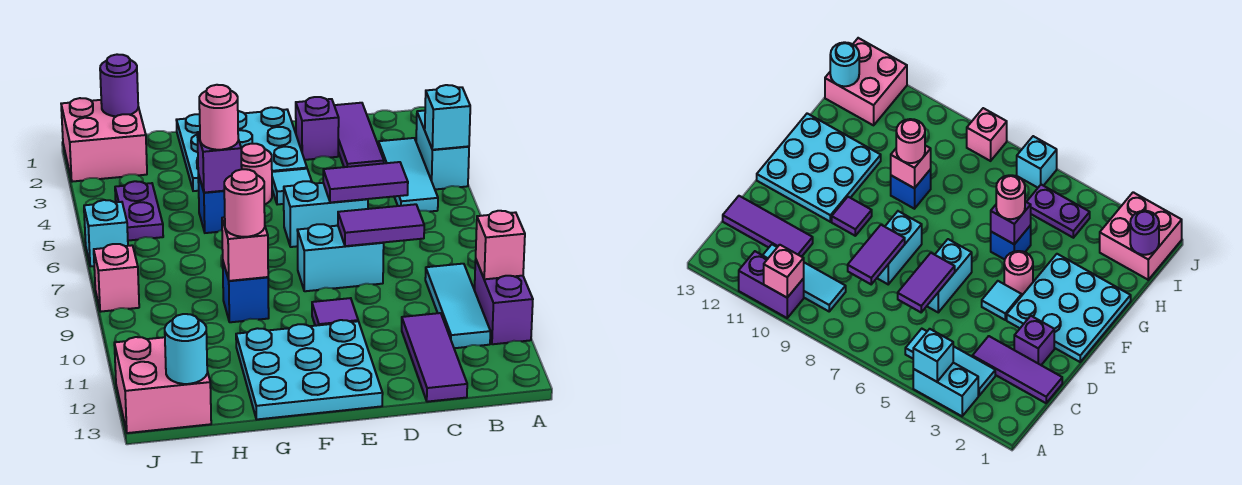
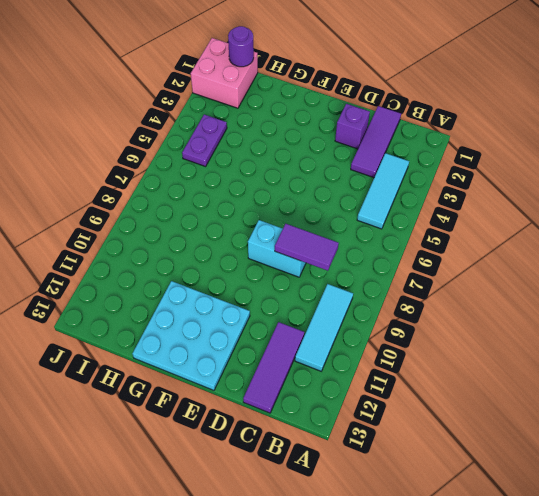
none -> cyan brick A3:A4 level 1
none -> purple brick A10:A11 level 1
none -> cyan brick D6:E6 level 1
none -> cyan plate E1:G3 level 1

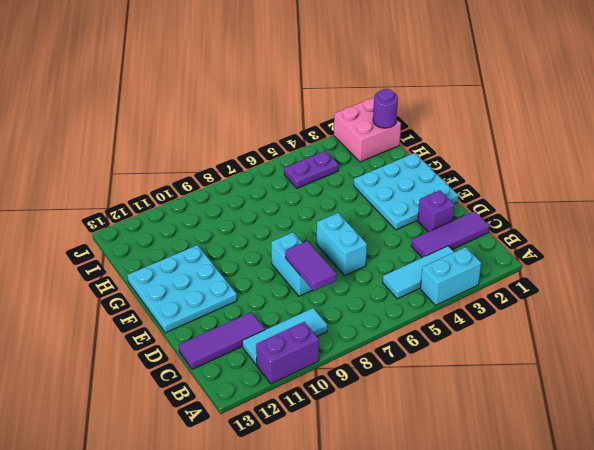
none -> cyan tile E4 level 1
none -> purple tile E10 level 1
none -> pink round brick F4 level 1
none -> blue brick G5 level 1

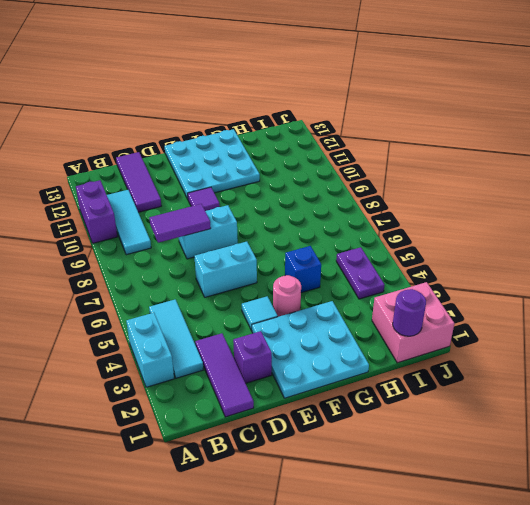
none -> blue brick G9 level 1
none -> pink brick I12:J13 level 1
none -> cyan brick J6 level 1
none -> pink brick J8 level 1

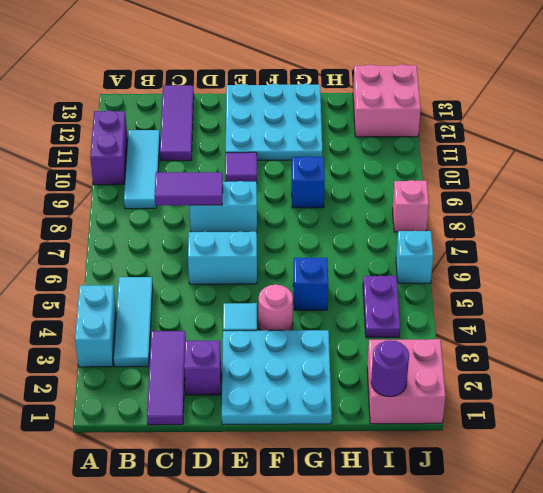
none -> cyan brick A4 level 2
none -> pink brick A10 level 2
none -> purple tile C6:D6 level 2
none -> purple brick G5 level 2

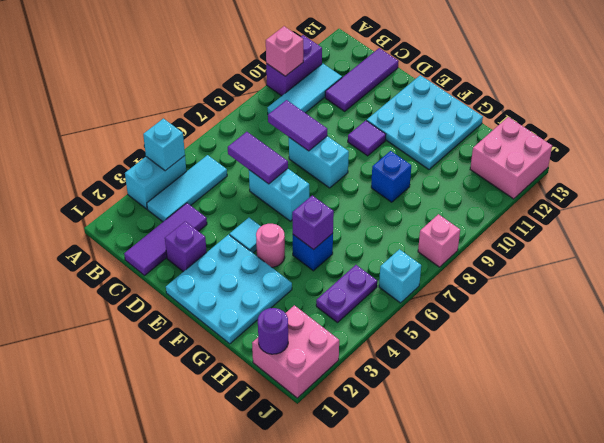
none -> pink brick G9 level 2
none -> cyan round brick I13 level 2
none -> pink round brick G5 level 3
none -> pink round brick G9 level 3

